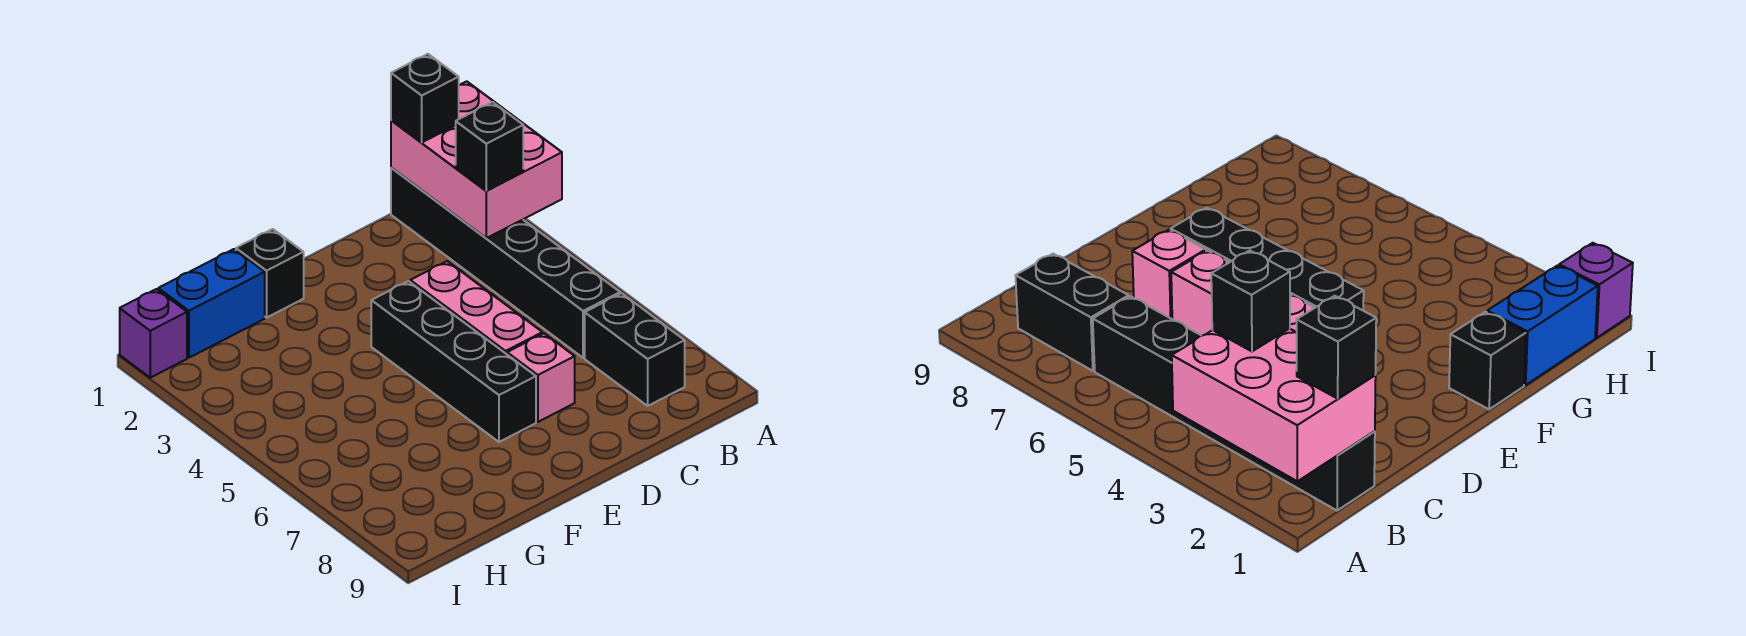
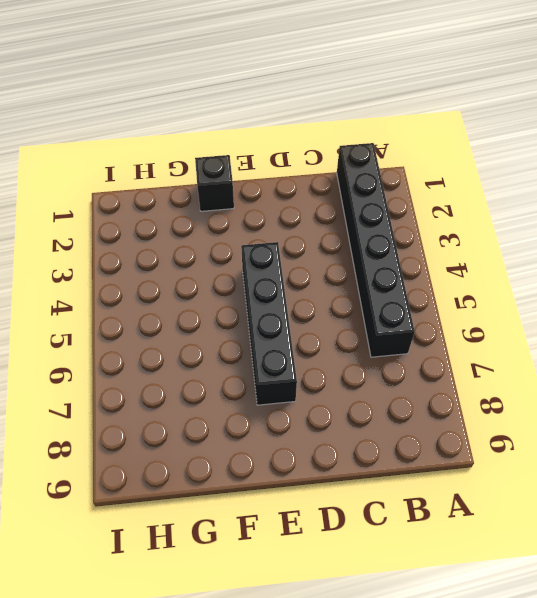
none -> black brick B7:B8 level 1
none -> pink brick D4:D6 level 1

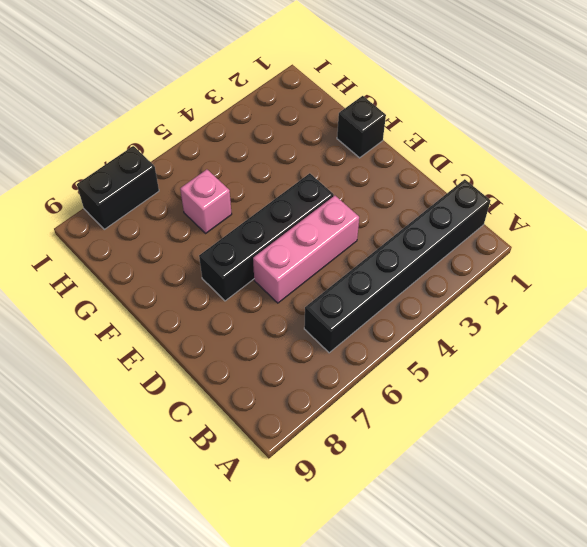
pink brick G6 level 1 -> pink brick D7 level 1
black brick I7:I8 level 1 -> black brick B7:B8 level 1
none -> blue brick G1:H1 level 1
none -> purple brick I1 level 1

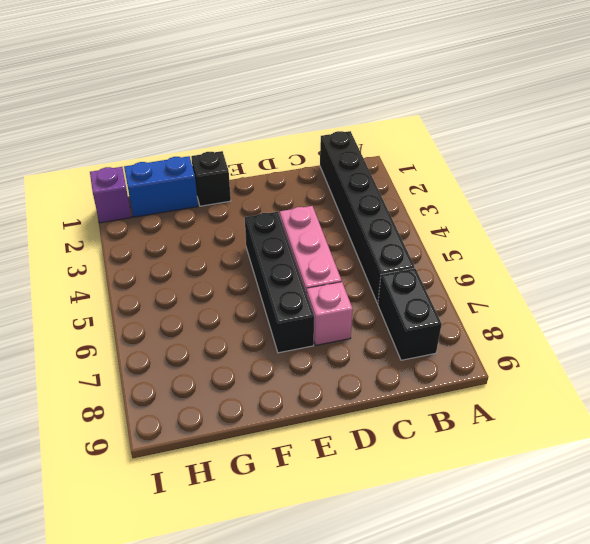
none -> pink brick A1:B3 level 2
none -> black brick B1 level 3

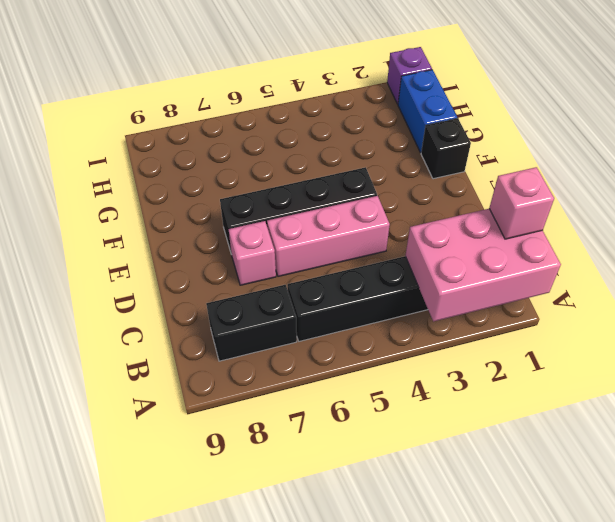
pink brick B1 level 3 -> black brick B1 level 3
none -> black brick B3 level 3

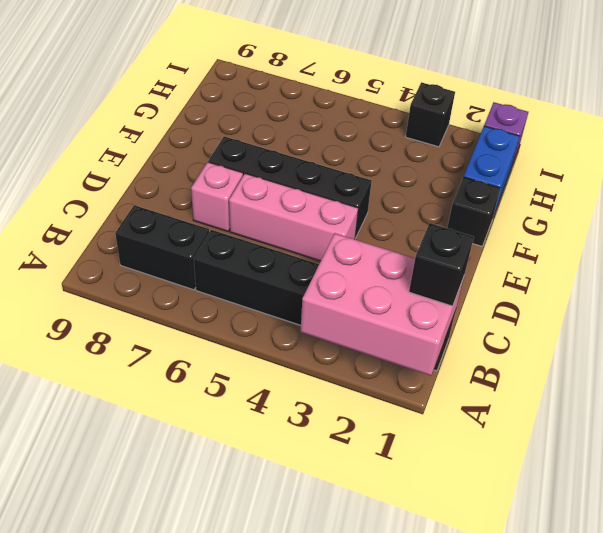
black brick I3 level 1 -> black brick B3 level 3

